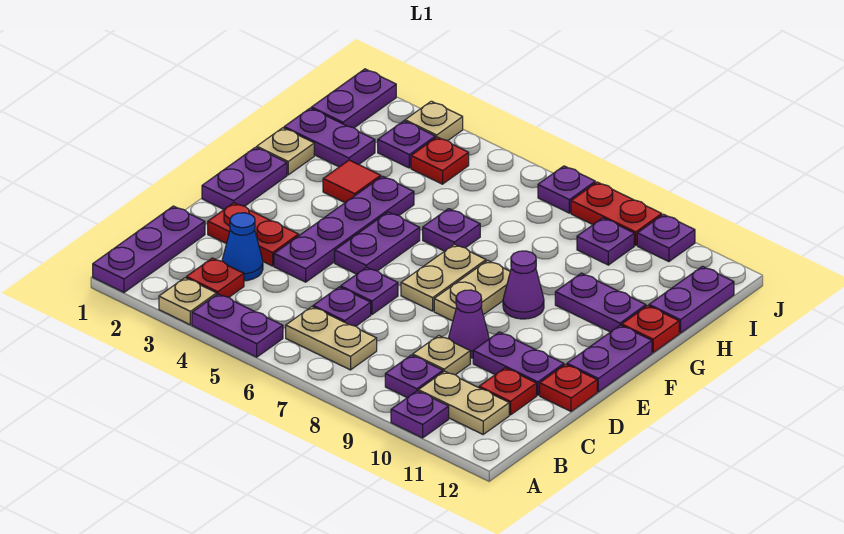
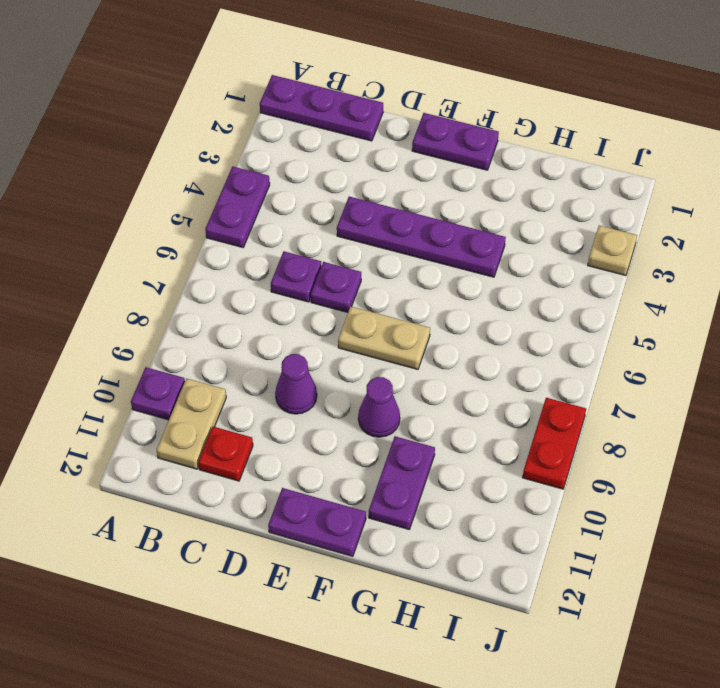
none -> tan plate A3 level 1
none -> red plate B3 level 1
none -> tan plate B6:B7 level 1
none -> purple plate B9 level 1

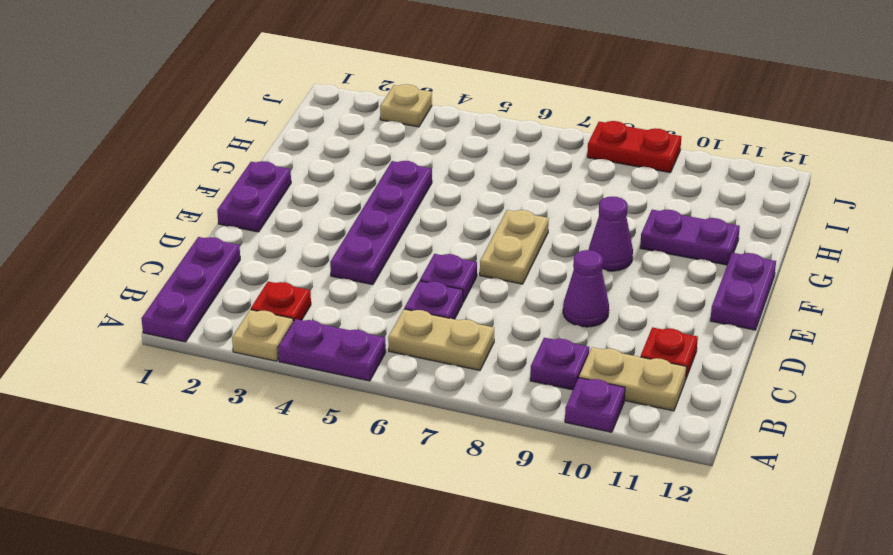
none -> blue cone C3 level 1
none -> tan plate C9 level 1
none -> red plate D2:D3 level 1
none -> purple plate D10:D11 level 1

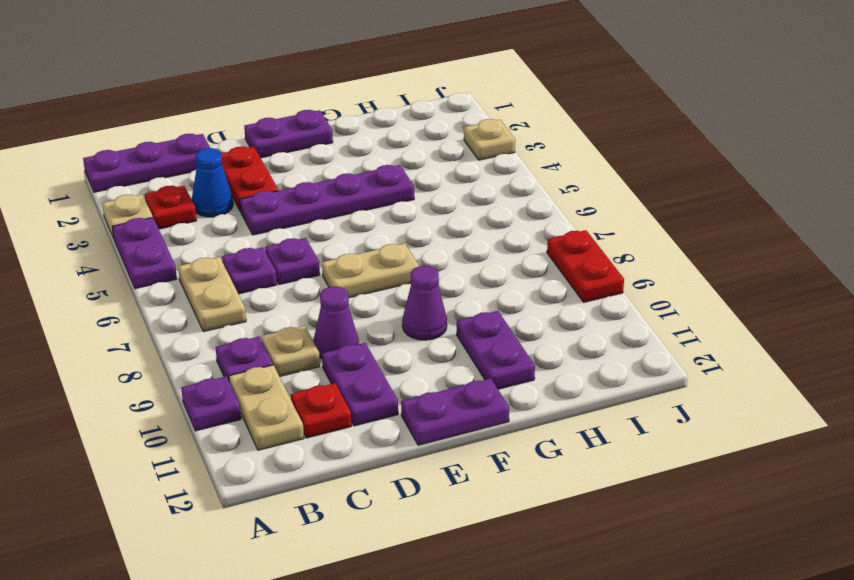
none -> red plate D12 level 1
none -> purple plate E5:F5 level 1
none -> tan plate E8:F8 level 1
none -> tan plate G1 level 1

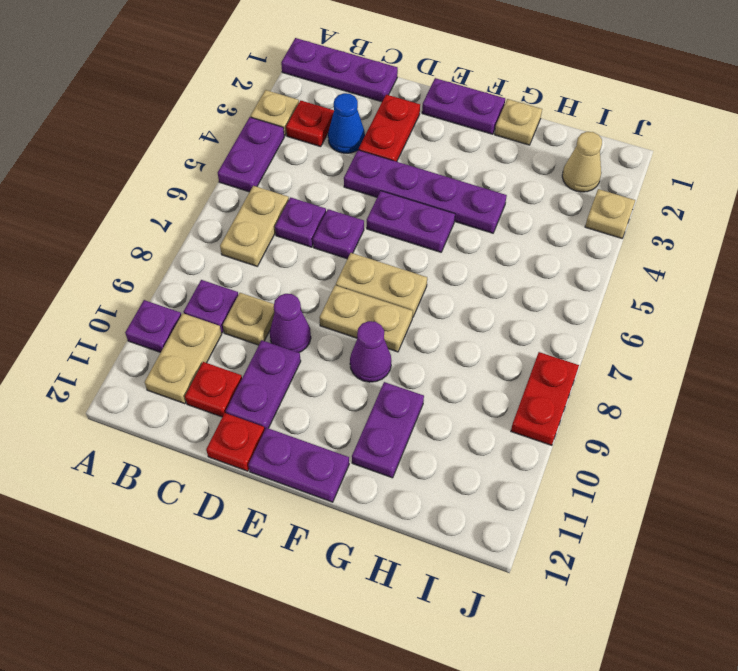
tan cone I2 level 1 -> none
none -> red tile G3 level 1
none -> purple plate G6 level 1
none -> red plate G12 level 1
none -> purple plate H1:H2 level 1

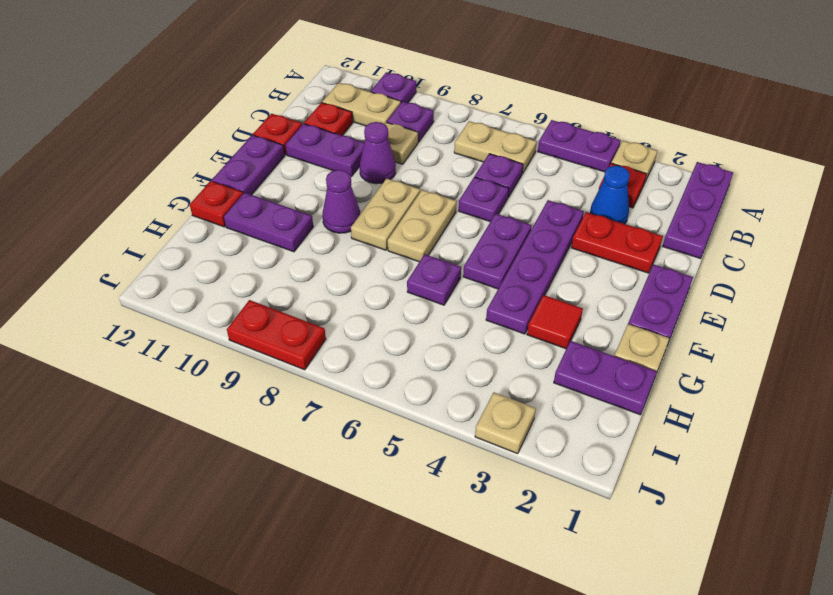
none -> purple plate H12:I12 level 1
none -> purple plate I1:J1 level 1
none -> purple plate I3 level 1
none -> red plate I4 level 1

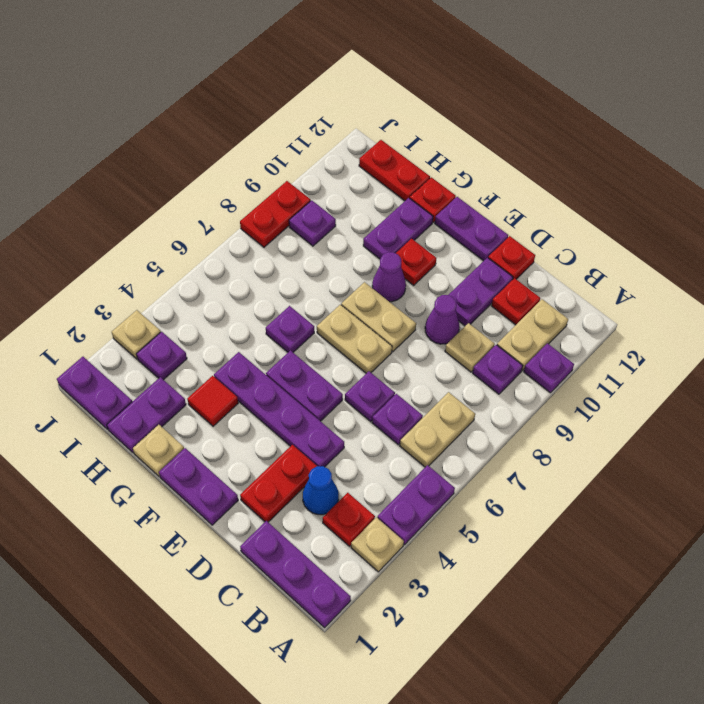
red plate F10 level 1 -> red plate I4 level 1
red plate H12:I12 level 1 -> purple plate H12:I12 level 1
none -> purple plate J7 level 1
none -> purple plate J10 level 1

